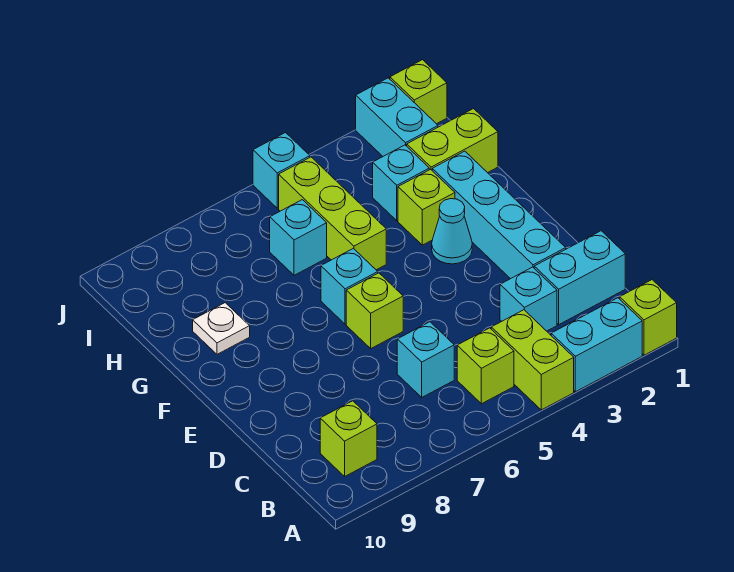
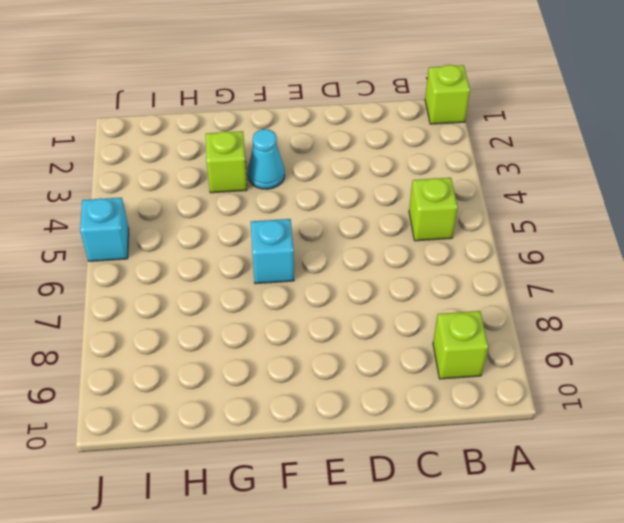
none -> cyan brick A2:A3 level 1
none -> lime brick A4:B4 level 1
none -> cyan brick C1:C2 level 1

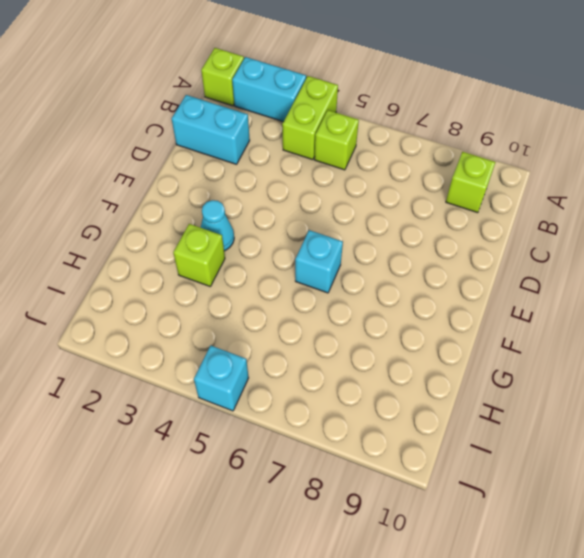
none -> cyan brick C3 level 1
none -> cyan brick C6 level 1
none -> cyan brick D2:G2 level 1

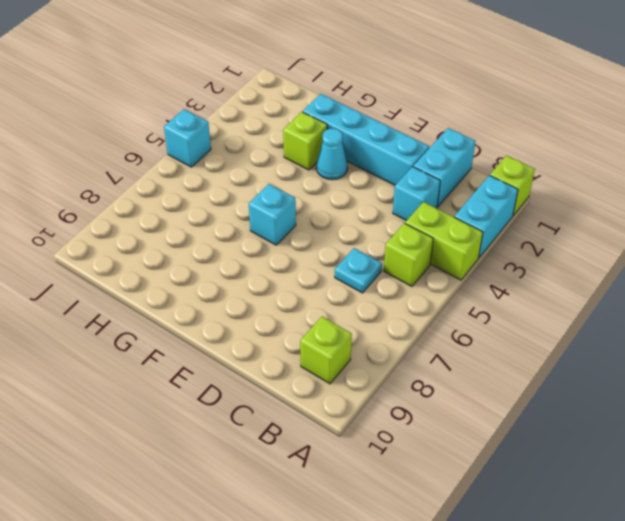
cyan plate C6 level 1 -> cyan brick C6 level 1
none -> lime brick E6 level 1
none -> lime brick G5:I5 level 1
none -> white plate G9 level 1

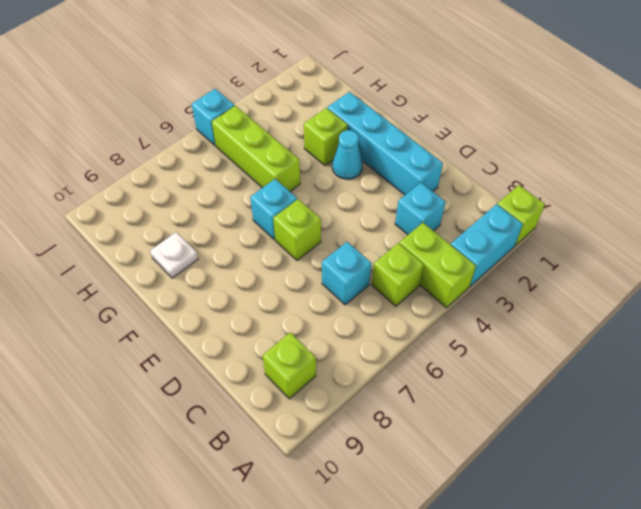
none -> cyan brick C1:C2 level 1
none -> lime brick H1:H2 level 1
none -> cyan brick H3 level 1

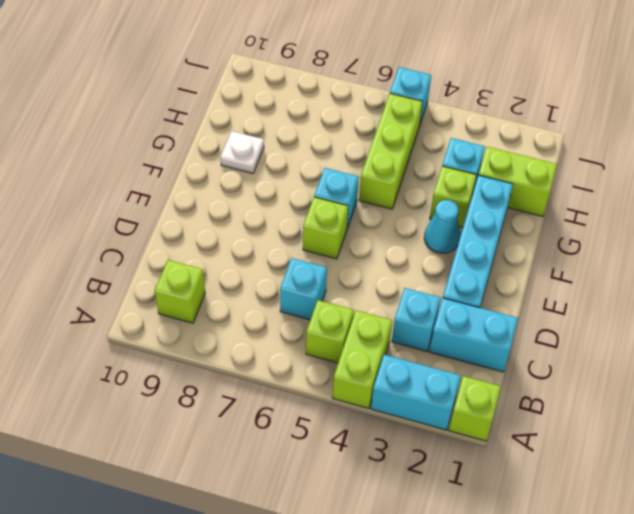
none -> cyan brick H6 level 1
none -> cyan brick I2:J2 level 1
none -> lime brick J1 level 1

